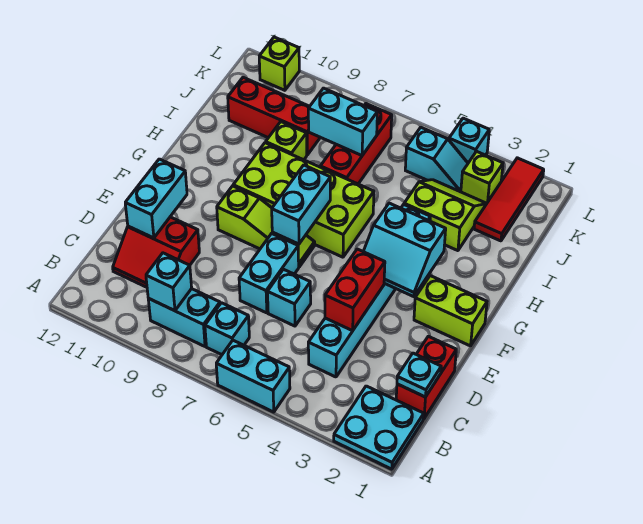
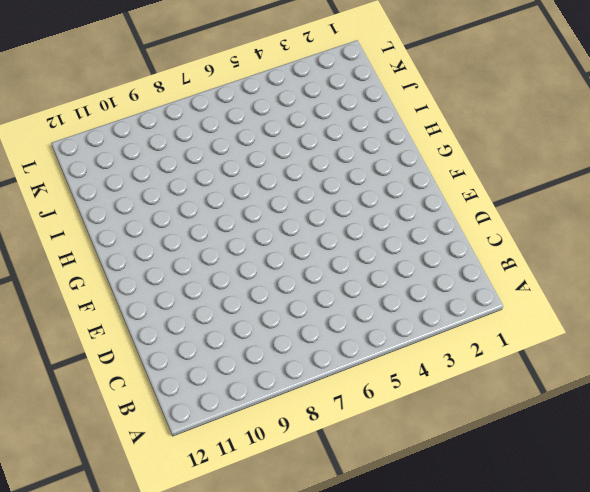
none -> cyan plate A1:B2 level 1
none -> cyan brick A5:A6 level 1
none -> cyan brick B7 level 1

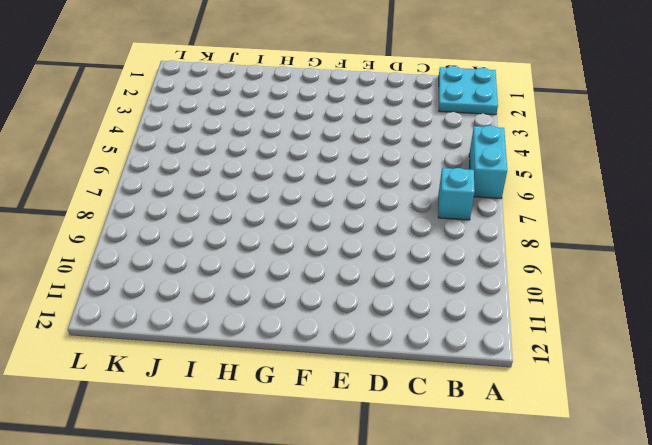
none -> cyan brick B8:B9 level 1
none -> red brick C1:D1 level 1
none -> cyan brick C4:H4 level 1

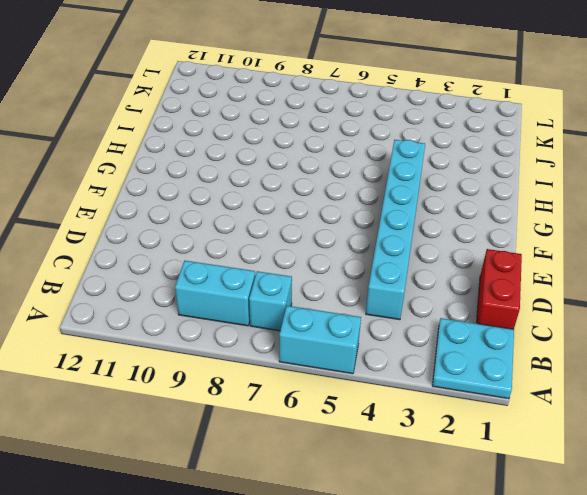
none -> red slope C10:D11 level 1 top D
none -> cyan brick D6 level 1
none -> cyan brick D7:E7 level 1

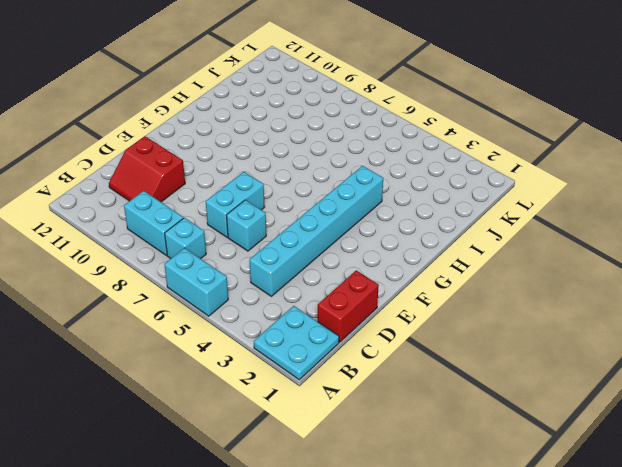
none -> lime brick F1:F2 level 1
none -> lime slope F7:F9 level 1 top 9
none -> lime brick G6:H9 level 1

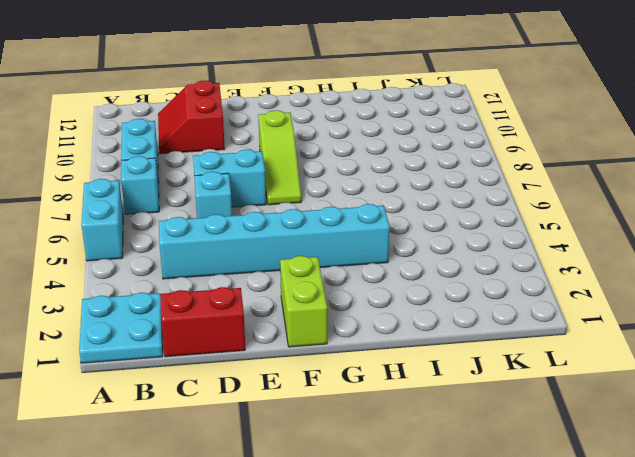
none -> lime brick G6:H9 level 1
none -> lime slope I3:J4 level 1 top I
none -> red brick I7:K7 level 1

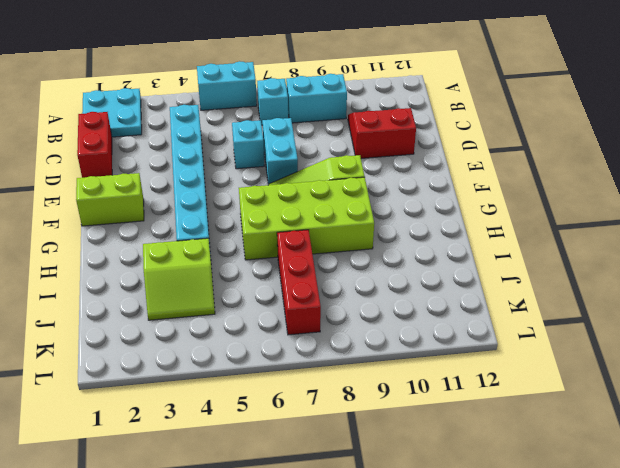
none -> lime brick I9 level 1
none -> red tile J2:L2 level 1
none -> red brick J9:J11 level 1

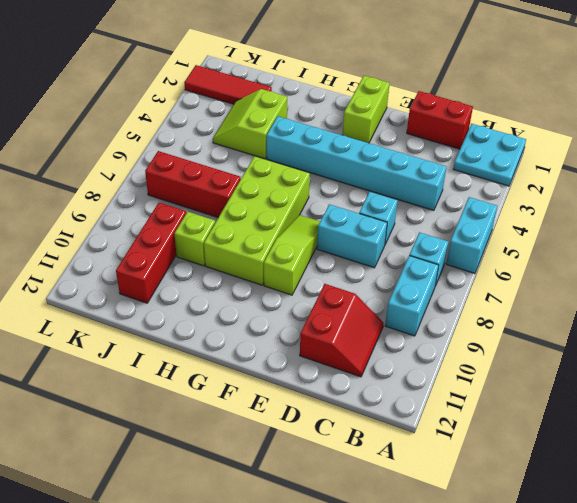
none -> lime brick K3 level 1
none -> cyan slope K4:K5 level 1 top 5
none -> cyan brick L4 level 1

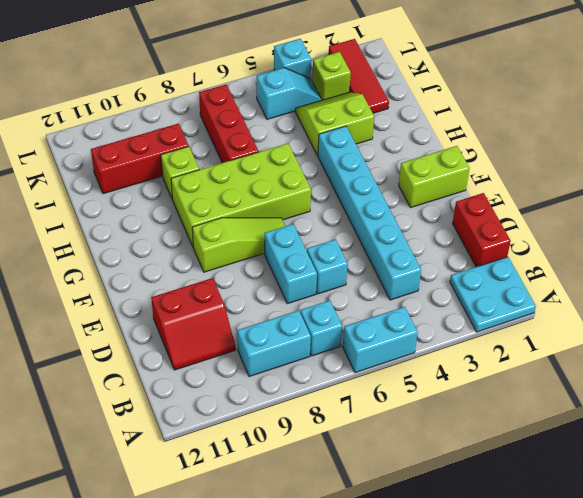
none -> lime brick L11 level 1
none -> cyan brick B9 level 2
none -> cyan plate C1 level 2

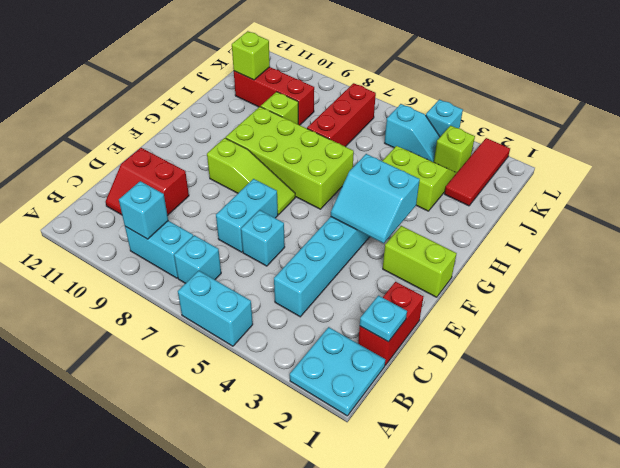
lime brick J11 level 2 -> lime brick L11 level 1
none -> red brick D4:E4 level 2
none -> cyan brick D11:E11 level 2
none -> cyan brick F7:G7 level 2

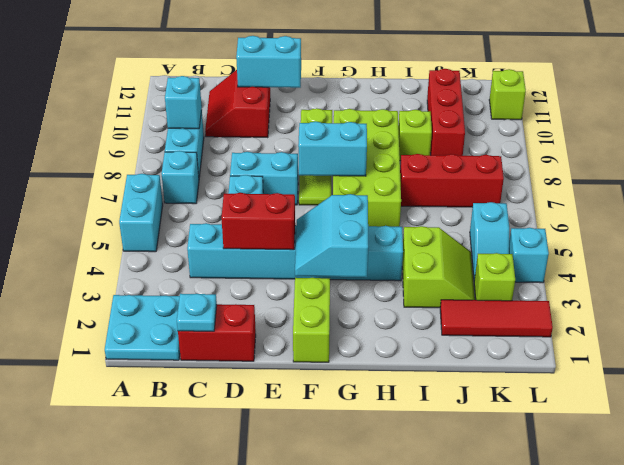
none -> cyan brick J7:J8 level 2

